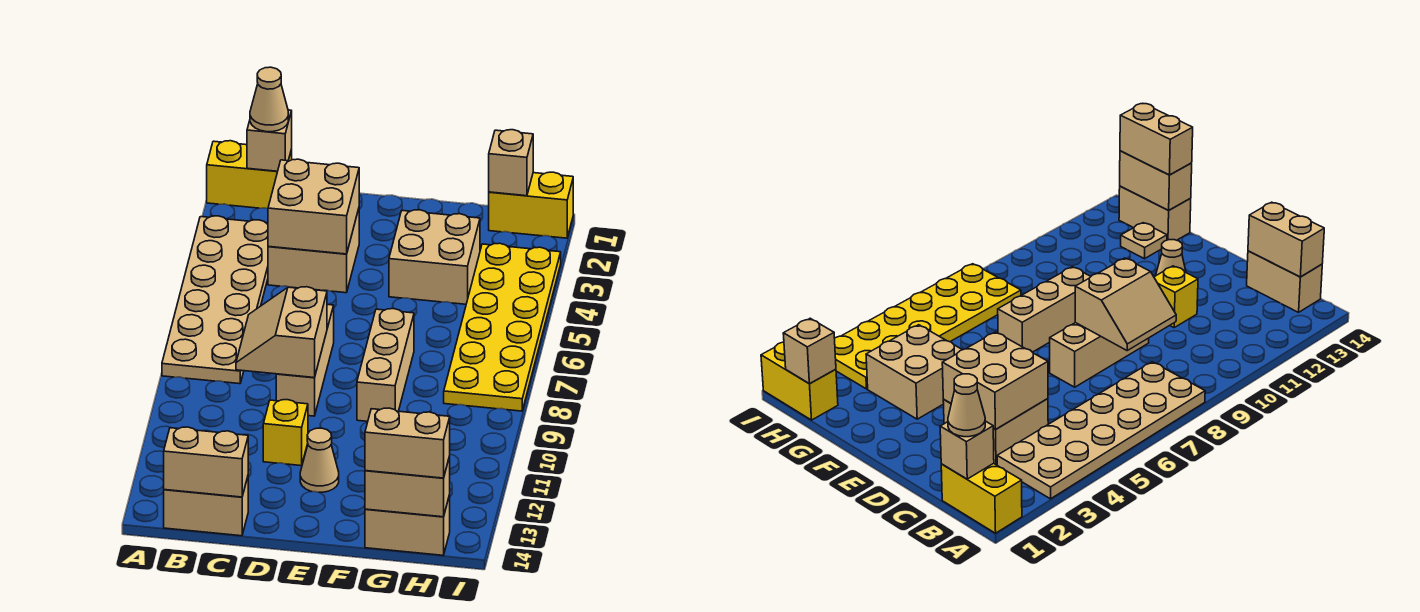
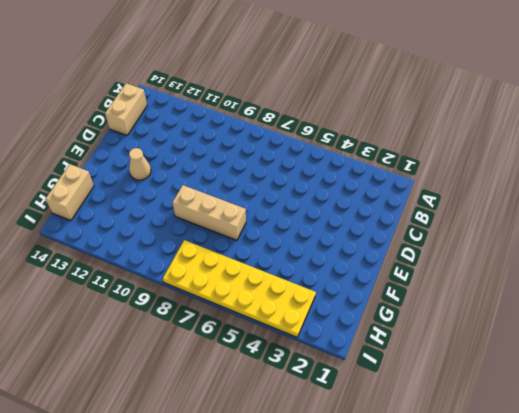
none -> yellow brick A1:B1 level 1
none -> tan plate A3:B8 level 1
none -> tan brick C3:D4 level 1

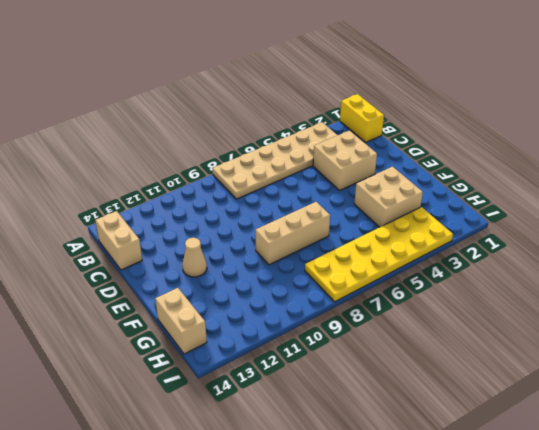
none -> tan brick D7:D9 level 1
none -> yellow brick D11 level 1
none -> tan plate G13 level 1

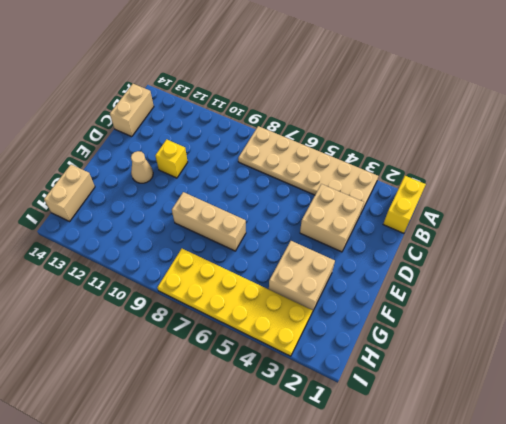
none -> tan brick D7:D9 level 1
none -> tan plate G13 level 1
none -> yellow brick H1:I1 level 1

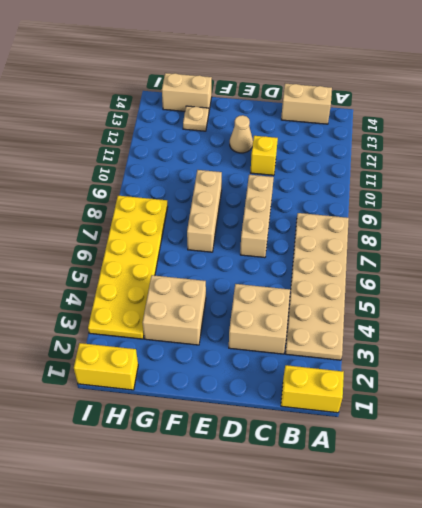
none -> tan brick B1 level 2
none -> tan brick B14:C14 level 2
none -> tan brick C3:D4 level 2

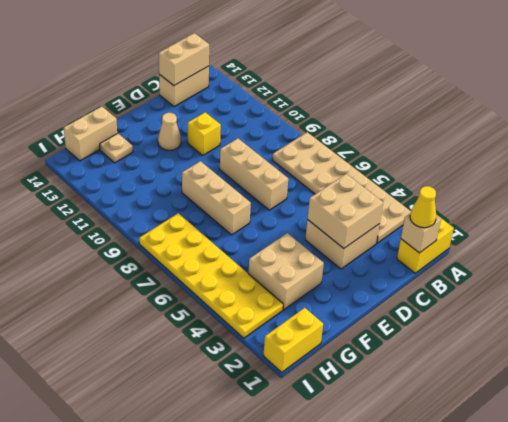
yellow cone B1 level 3 -> tan cone B1 level 3
none -> tan slope C8:D9 level 2 top D
none -> tan brick G14:H14 level 2
none -> tan brick H1 level 2

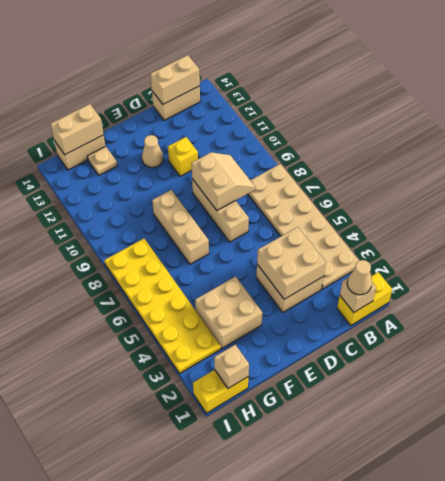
none -> tan brick G14:H14 level 3

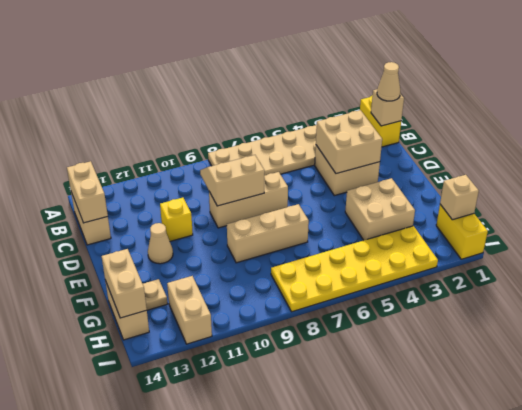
tan brick H12:I12 level 1 -> tan brick G14:H14 level 3

